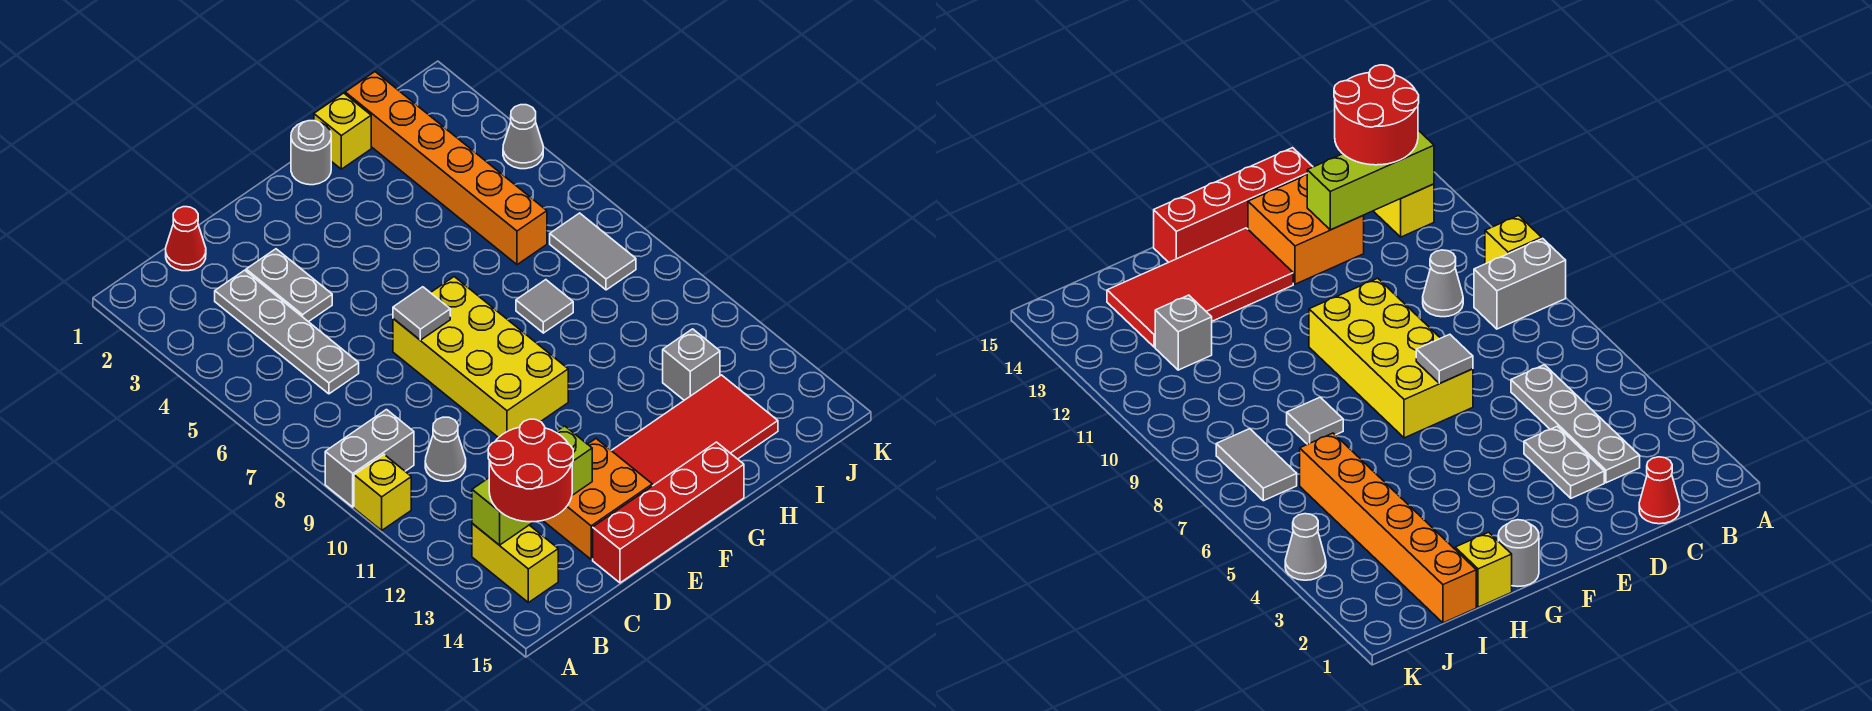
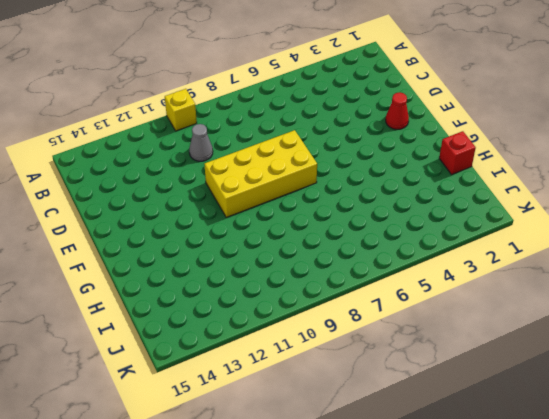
red cone E2 level 1 -> red cone C1 level 1
red brick H1 level 1 -> yellow brick H1 level 1
none -> grey brick A9:B9 level 1
none -> yellow brick B13:B14 level 1
none -> grey plate C3:C6 level 1

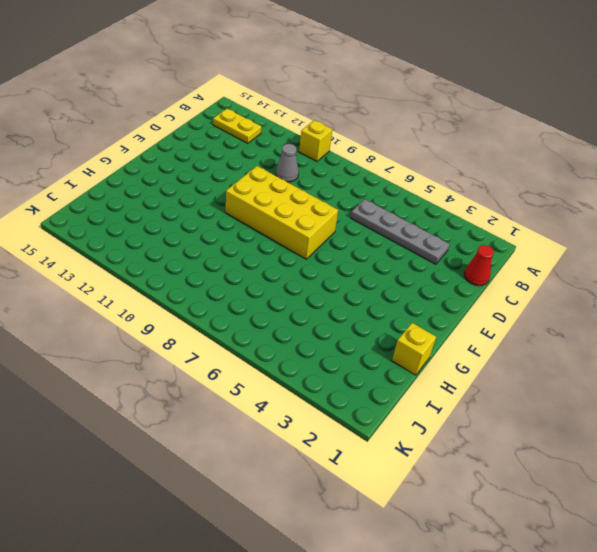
yellow plate B13:B14 level 1 -> yellow brick B13:B14 level 1
none -> grey brick A9:B9 level 1
none -> grey plate D3:D4 level 1
none -> orange brick D13:E14 level 1

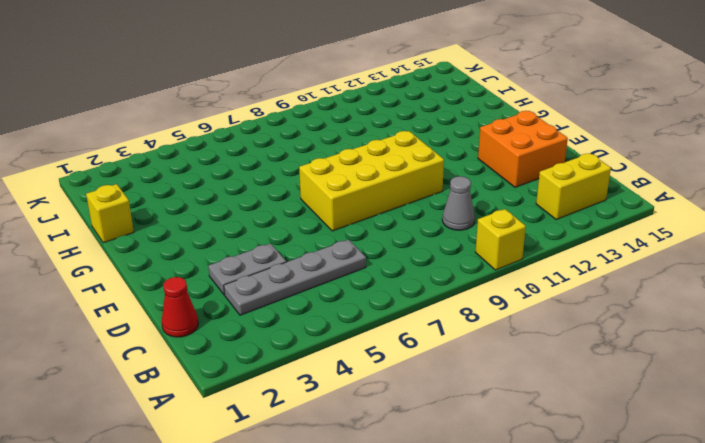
none -> grey brick A9:B9 level 1
none -> red brick D15:G15 level 1
none -> red tile F13:I14 level 1

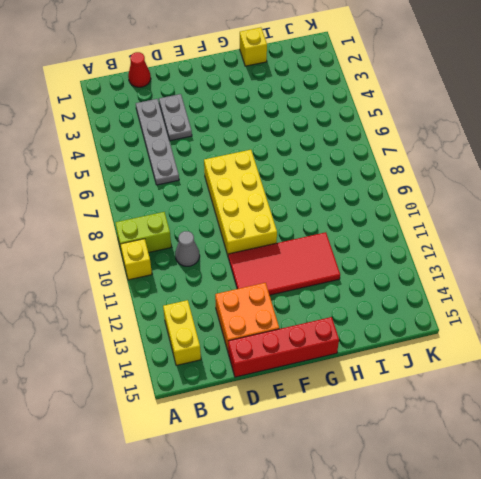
lime brick A9:B9 level 1 -> grey brick A9:B9 level 1
red tile E11:H12 level 1 -> red tile F13:I14 level 1
none -> grey round brick G1 level 1
none -> grey tile H8 level 1
none -> orange brick I1:I6 level 1

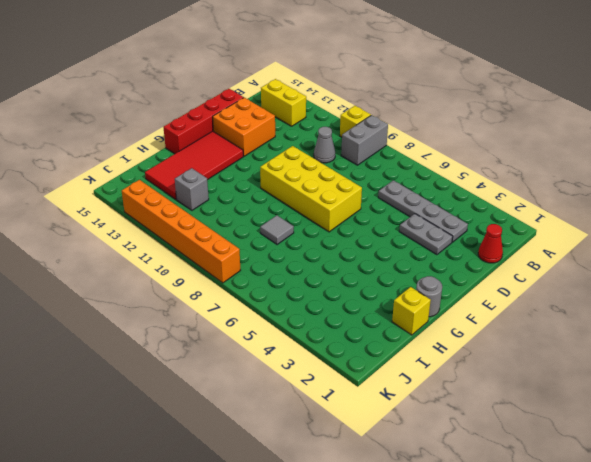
orange brick K8:K13 level 1 -> orange brick I1:I6 level 1
none -> grey tile J7:J8 level 1
none -> grey cone K4 level 1
none -> lime brick B13:D13 level 2

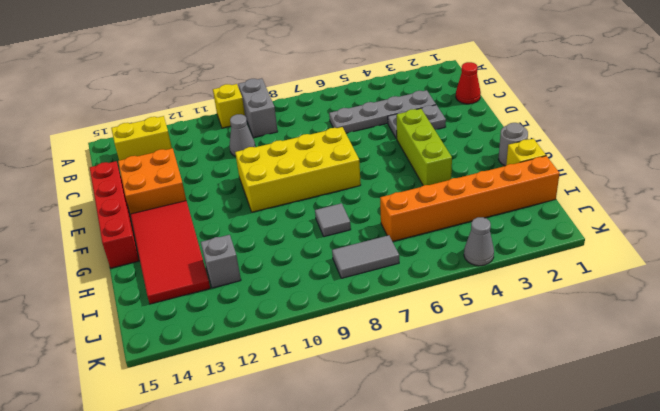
lime brick E4:G4 level 1 -> lime brick B13:D13 level 2
none -> grey tile E7 level 2
none -> red round brick B13:C14 level 3

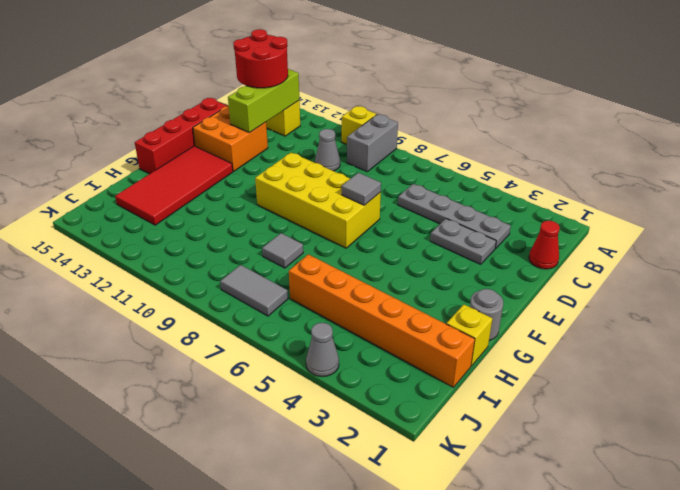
none -> grey brick I12 level 1

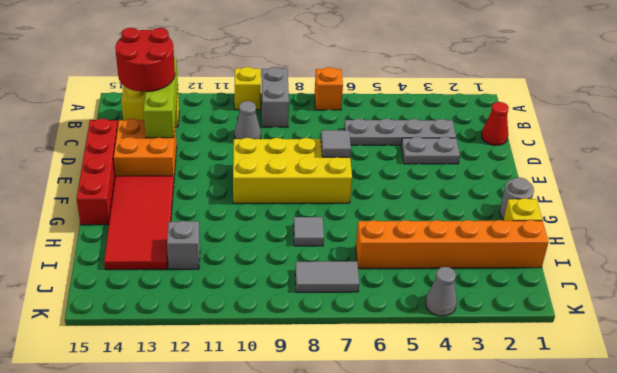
orange brick A7 level 1 -> none

